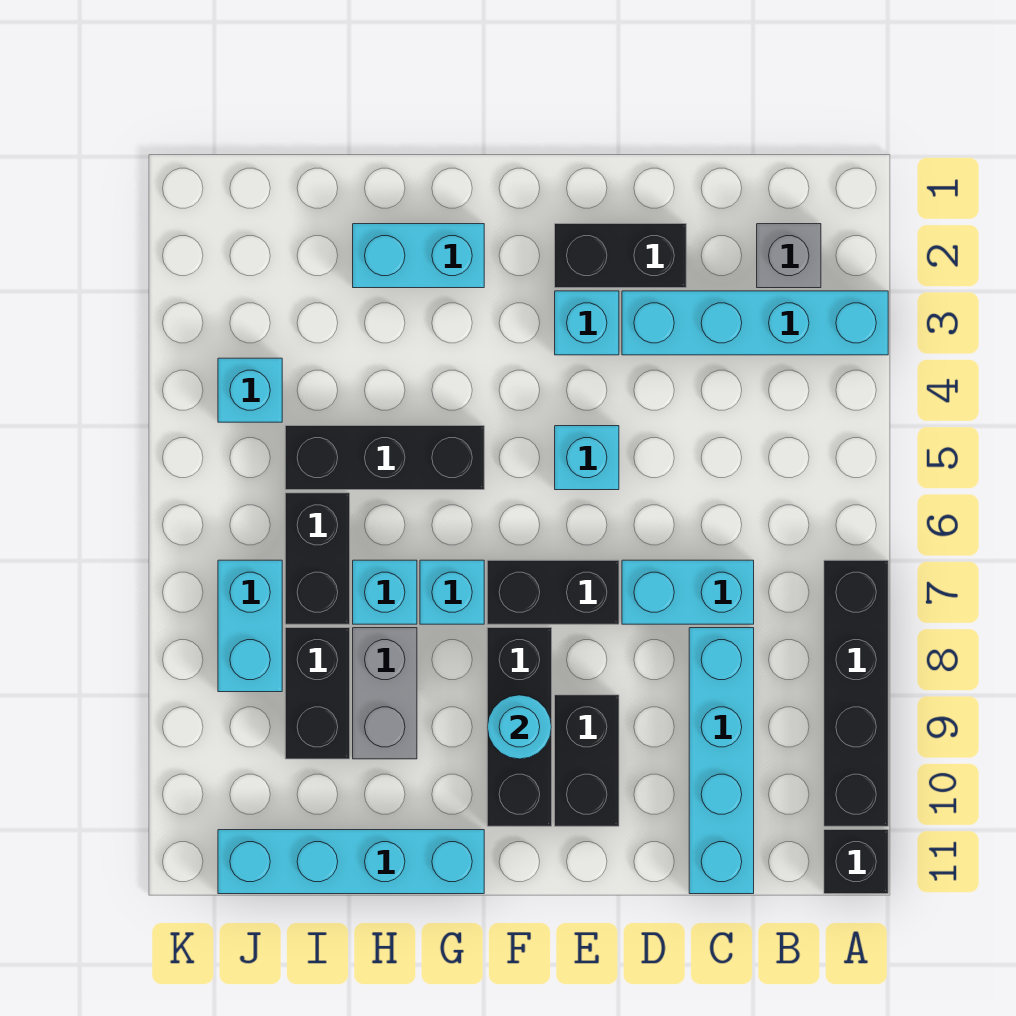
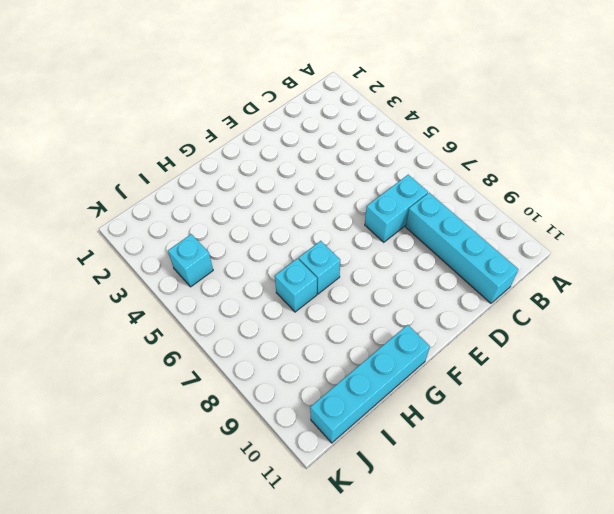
none -> cyan brick A3:D3 level 1
none -> black brick A7:A10 level 1
none -> black brick A11 level 1

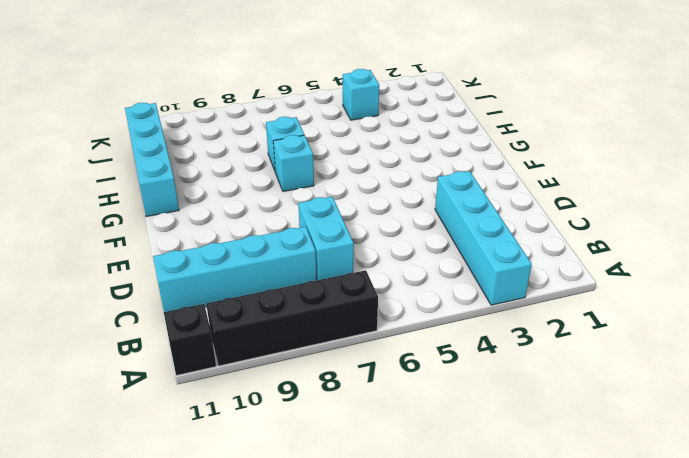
none -> grey brick B2 level 1
none -> black brick D2:E2 level 1
none -> cyan brick E3 level 1

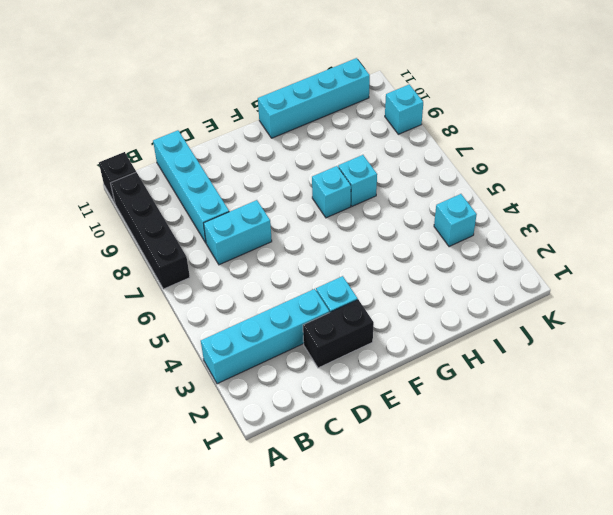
cyan brick K9 level 1 -> cyan brick E5 level 1
none -> grey brick B2 level 1
none -> black brick E7:F7 level 1
none -> black brick E9:E10 level 1

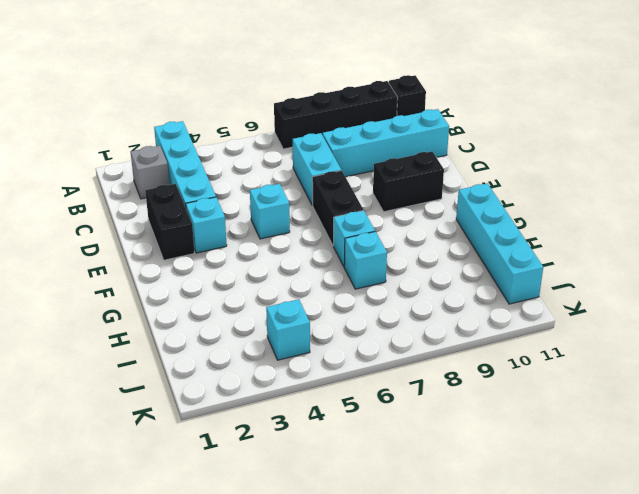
none -> black brick F8:F10 level 1
none -> cyan brick G2:H2 level 1
none -> black brick G5:I5 level 1

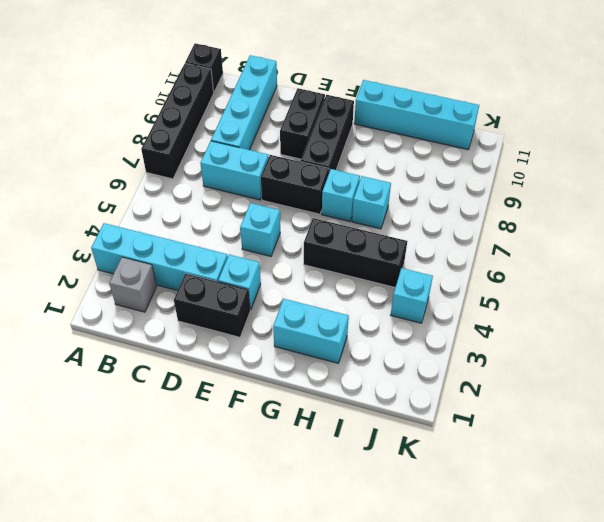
none -> grey brick H8:H9 level 1
none -> black brick I6:I7 level 1
none -> black brick I8:I9 level 1

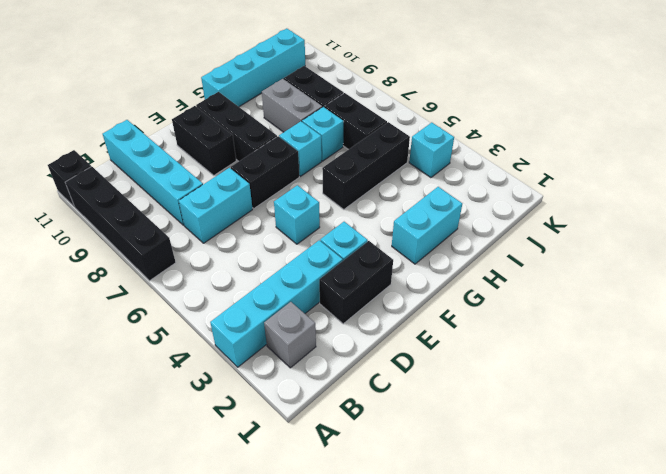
none -> cyan brick J7:J8 level 1
none -> cyan round brick F9 level 2

